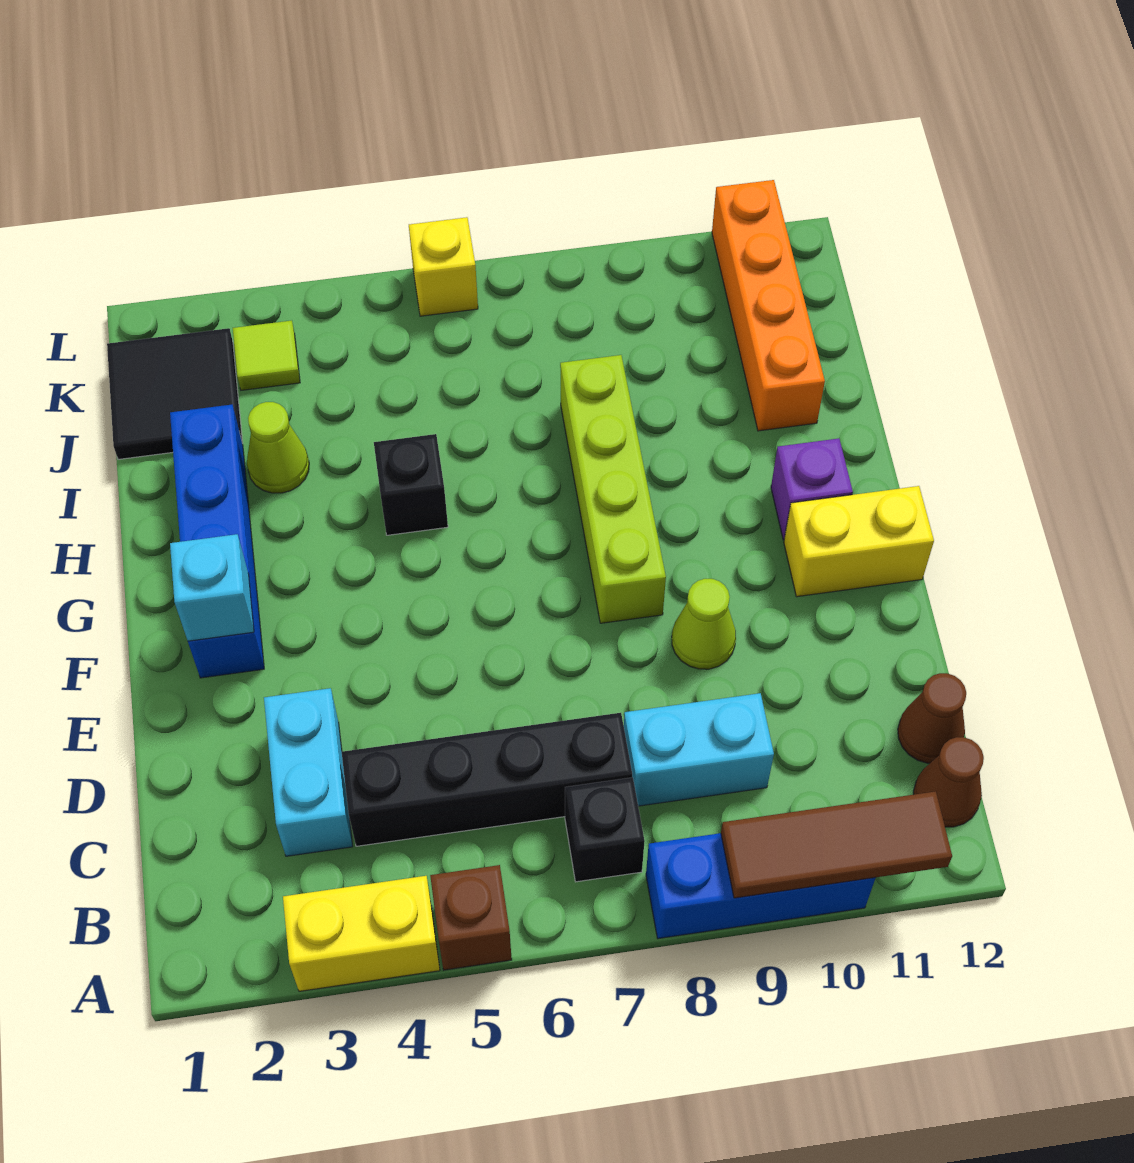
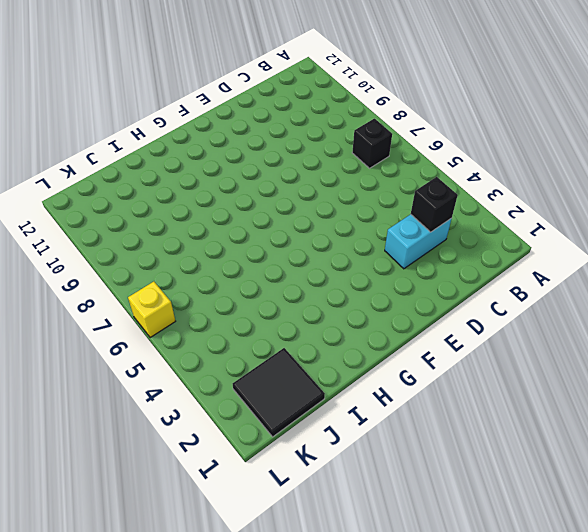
black brick C3 level 2 -> black brick H5 level 1
none -> yellow brick A3:A4 level 1
none -> brown brick A5 level 1
none -> blue brick A8:A10 level 1

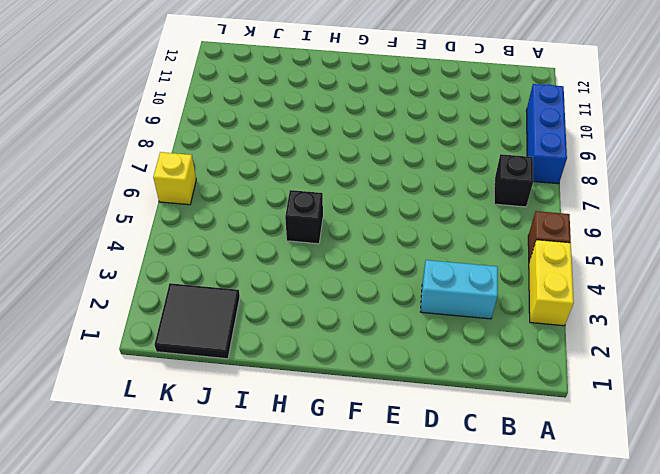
none -> brown cone B12 level 1
none -> black brick C4:C7 level 1
none -> cyan brick C8:C9 level 1

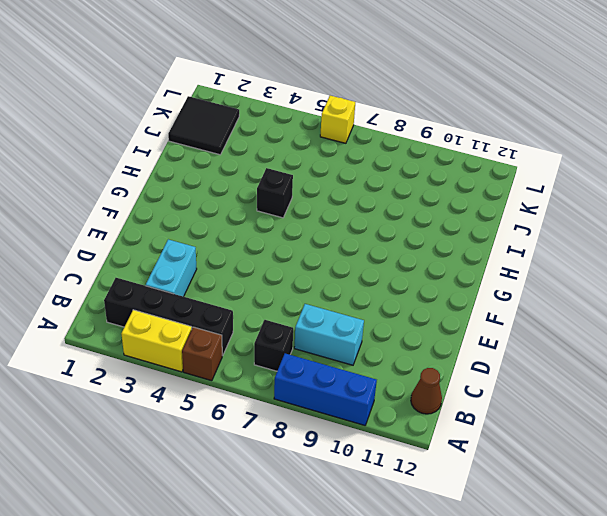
black brick B2:B5 level 1 -> black brick C4:C7 level 1
none -> brown cone C12 level 1
none -> lime cone E9 level 1
none -> blue brick F2:I2 level 1

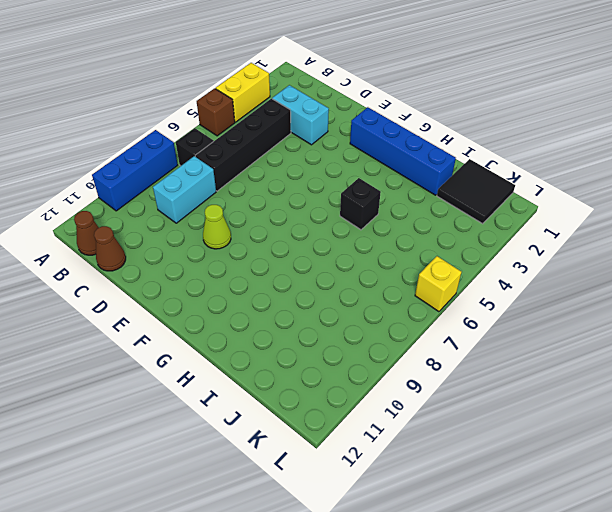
none -> lime brick F8:I8 level 1
none -> yellow brick F11:F12 level 1
none -> purple brick G11 level 1

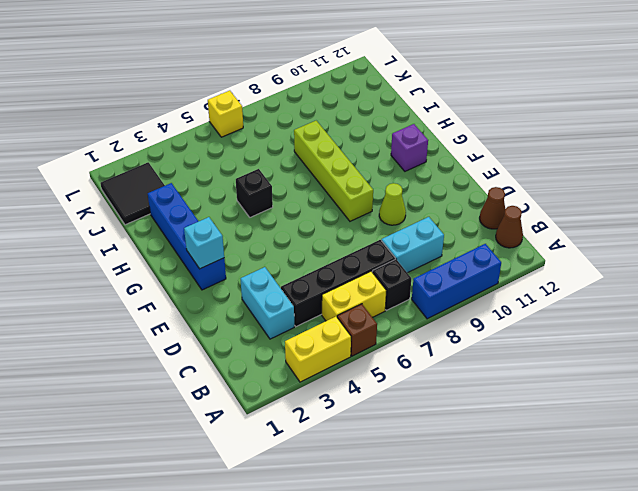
yellow brick B5:B6 level 1 -> yellow brick F11:F12 level 1
none -> lime cone I3 level 1
none -> orange brick I11:L11 level 1
none -> lime tile K3 level 1

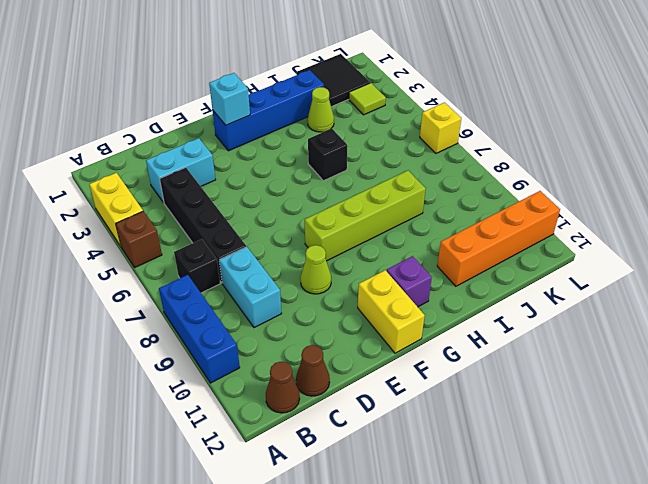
none -> brown tile A9:A11 level 2

